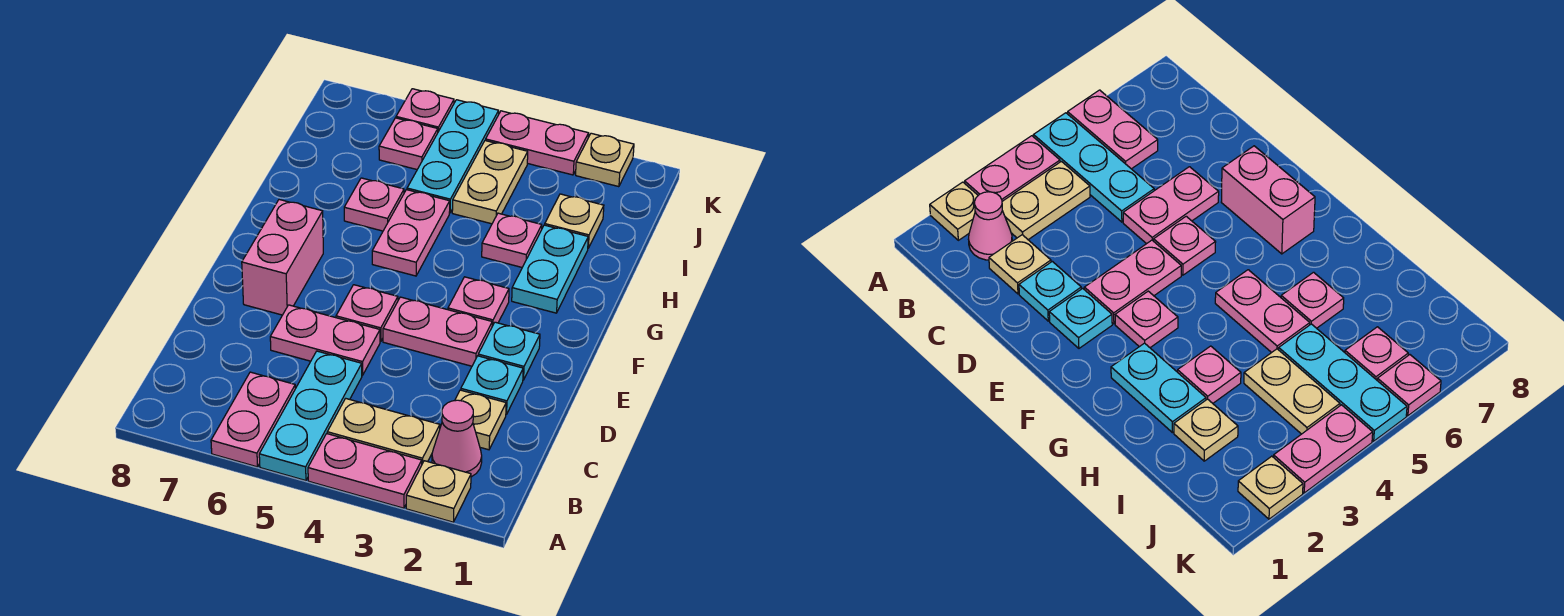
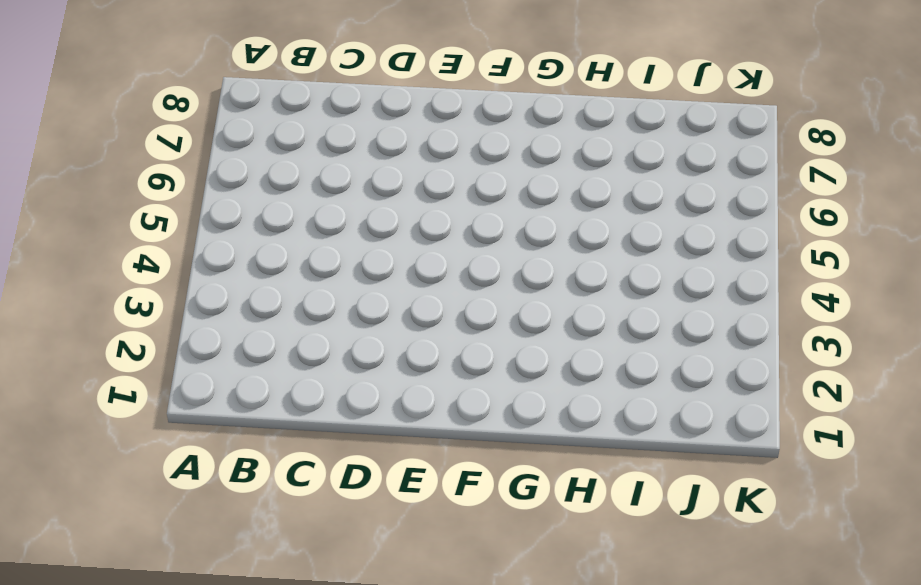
none -> tan plate A2 level 1
none -> pink plate A3:A4 level 1
none -> cyan plate A5:C5 level 1

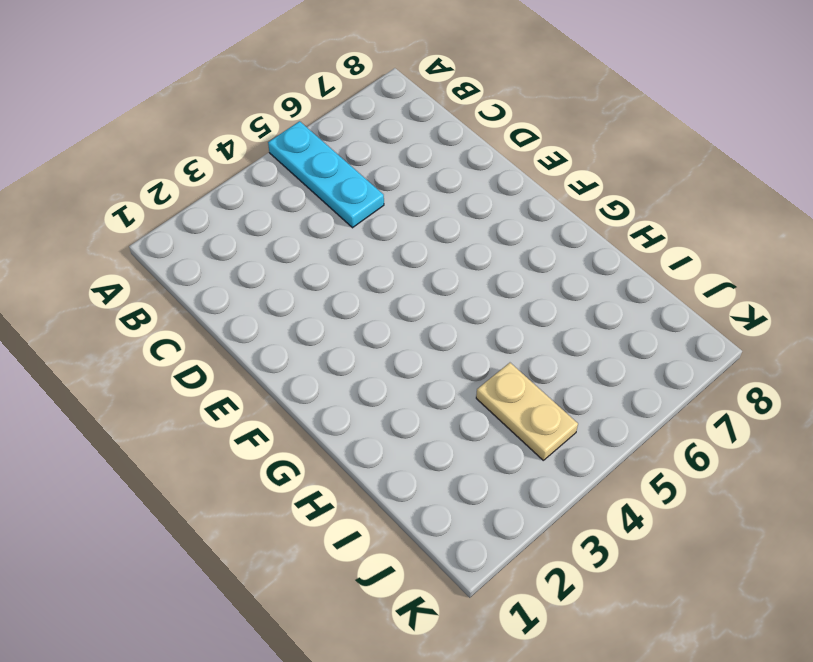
none -> tan plate A2 level 1
none -> pink plate A3:A4 level 1
none -> pink plate A6:B6 level 1

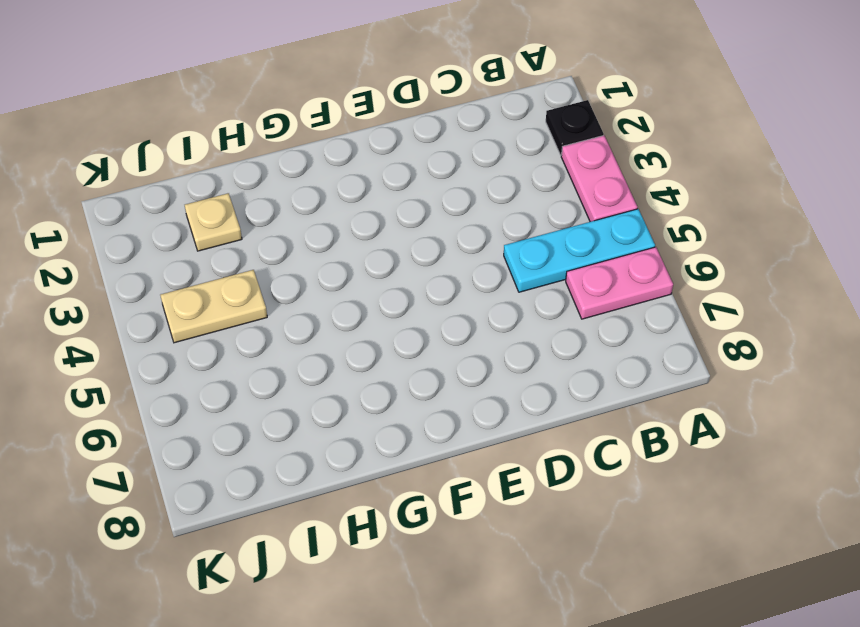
black plate A2 level 1 -> tan plate A2 level 1
none -> pink cone B2 level 1
none -> tan plate B3:B4 level 1
none -> tan plate C2 level 1

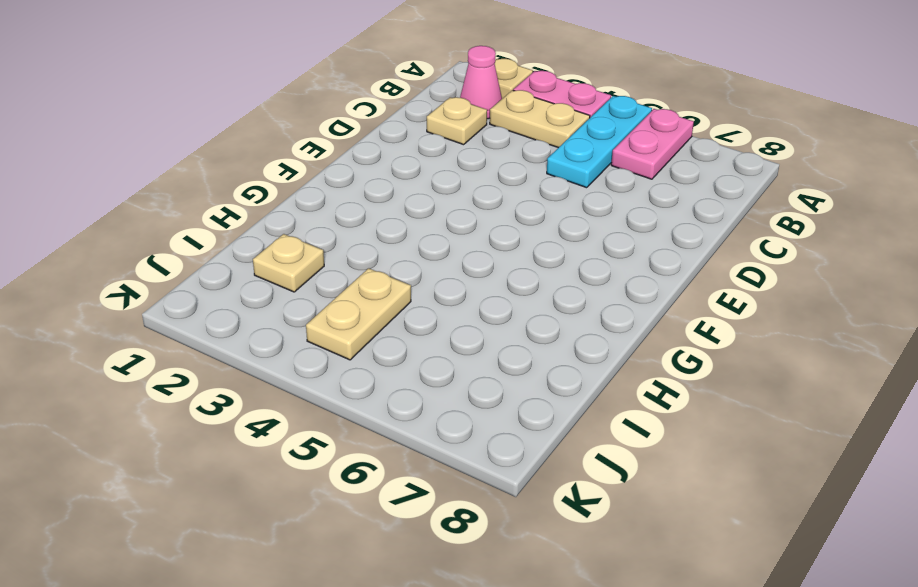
none -> cyan plate D2 level 1
none -> pink plate D5:D6 level 1
none -> cyan plate E2 level 1

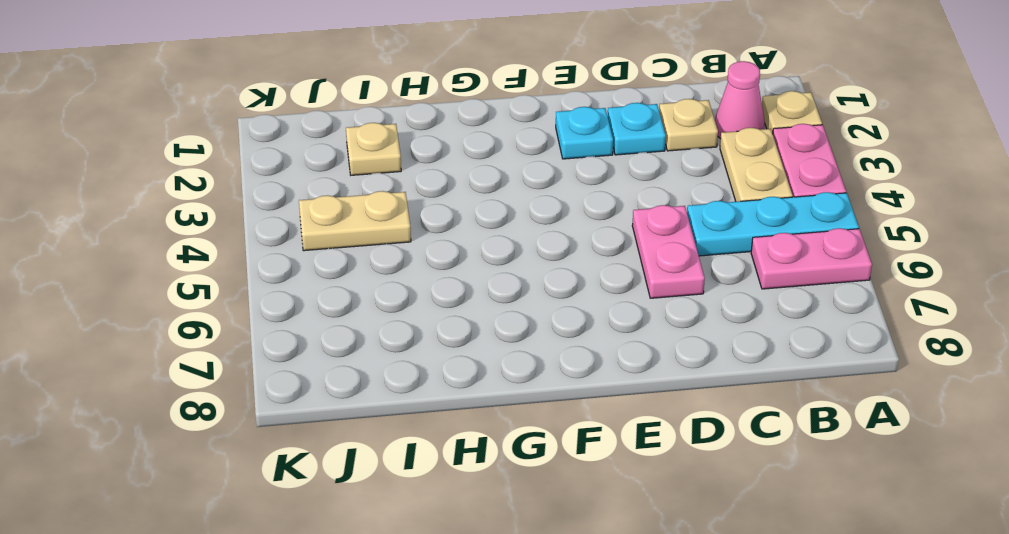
none -> pink plate E3:E4 level 1
none -> pink plate E5 level 1
none -> pink brick E7:F7 level 1

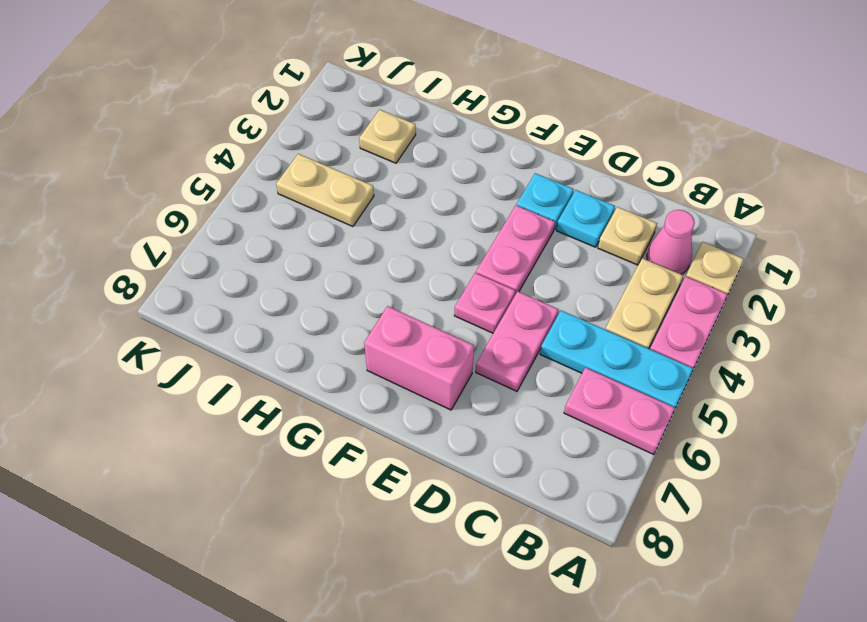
none -> pink plate F3 level 1
none -> cyan plate G2:H2 level 1
none -> pink plate G5:H5 level 1

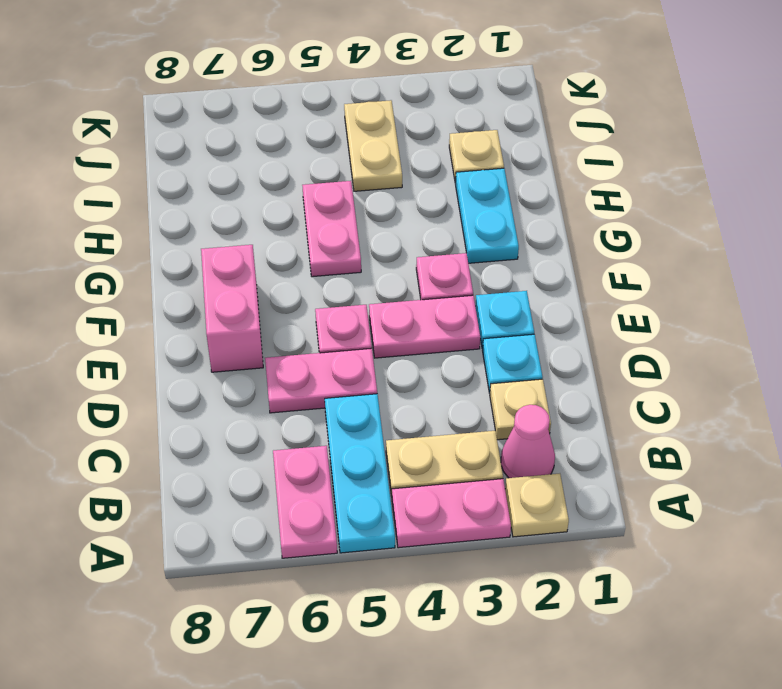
none -> pink plate H3 level 1
none -> pink plate H6 level 1
none -> cyan plate I5:K5 level 1

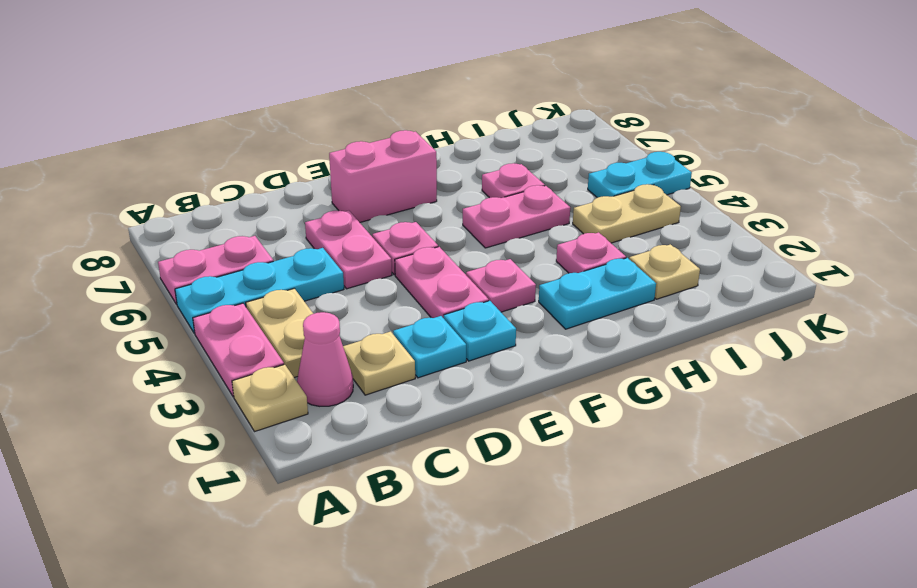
cyan plate J5:K5 level 1 -> cyan plate I5:K5 level 1
none -> pink plate J6 level 1
none -> tan plate K2 level 1
none -> pink plate K3:K4 level 1

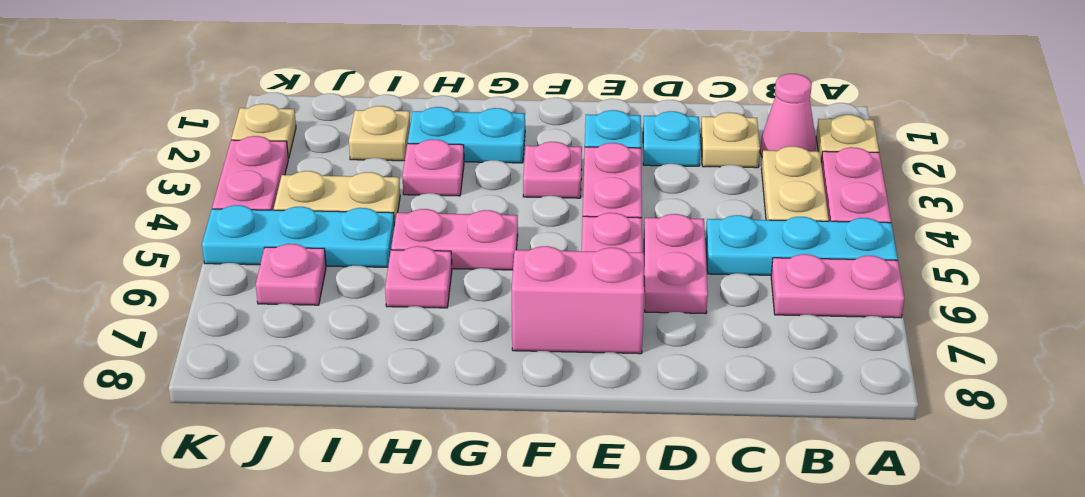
none -> pink plate K6 level 1

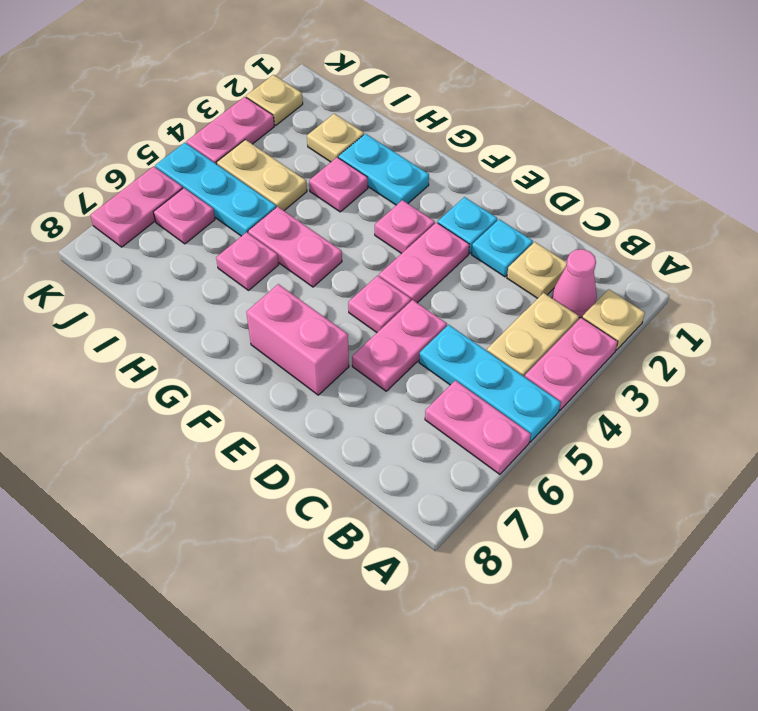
pink plate K6:K7 level 1 -> pink plate K6 level 1

